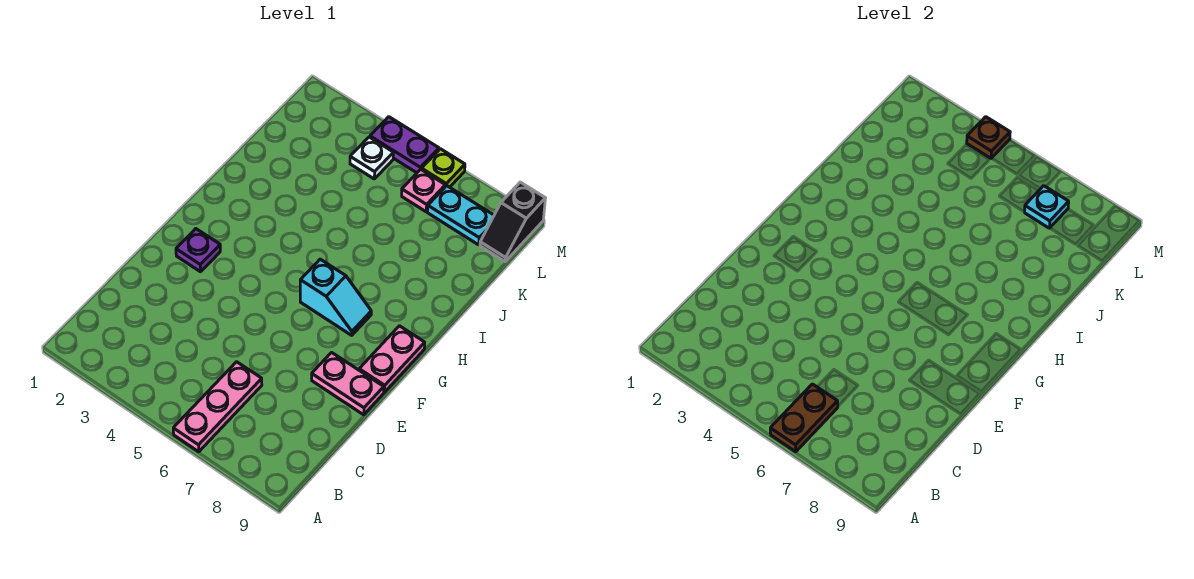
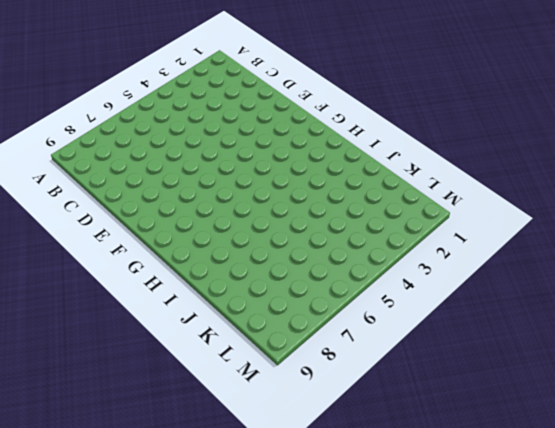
none -> pink plate A6:C6 level 1
none -> pink plate E8:E9 level 1
none -> purple plate F2 level 1

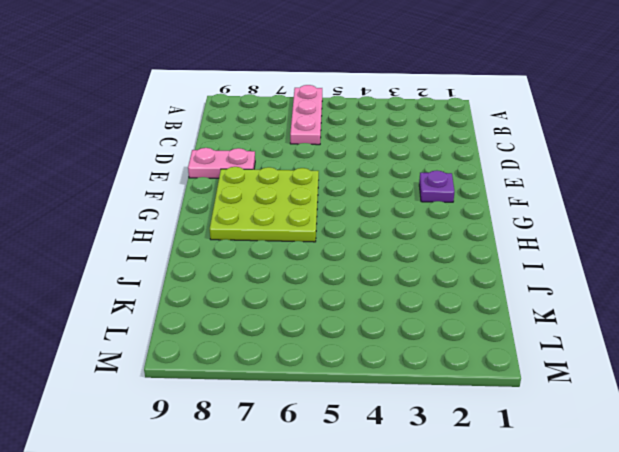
lime plate F6:H8 level 1 -> cyan slope G6:G7 level 1 top 6
none -> pink plate F9:G9 level 1
none -> white plate L4 level 1
none -> pink plate L6 level 1

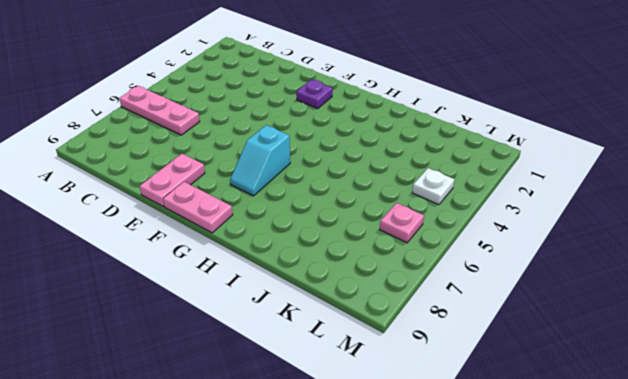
none -> cyan plate L7:L8 level 1
none -> black slope L9:M9 level 1 top M
none -> purple plate M4:M5 level 1

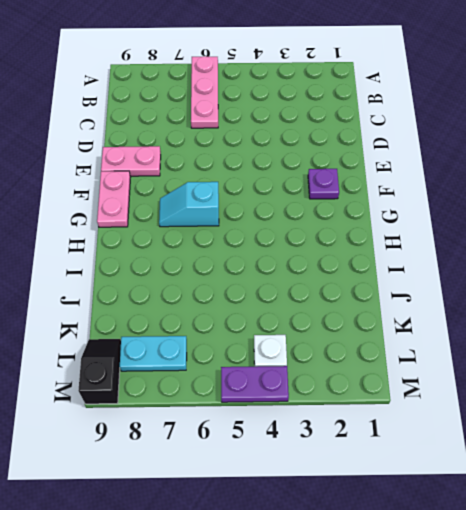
none -> pink plate L6 level 1
none -> lime plate M6 level 1
none -> brown plate A6:B6 level 2

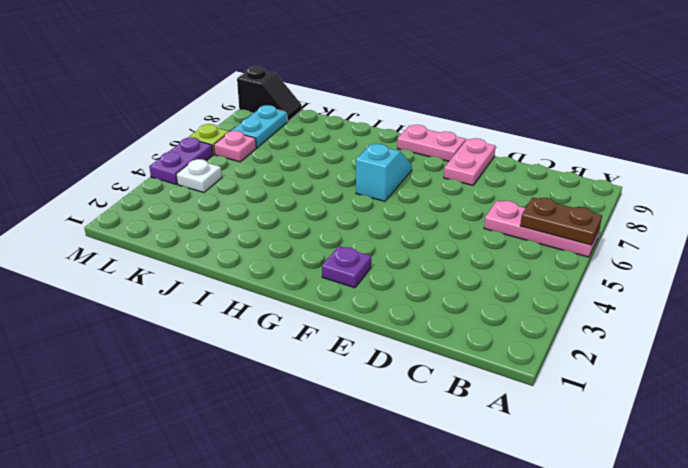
none -> cyan plate L7 level 2
none -> brown plate M4 level 2

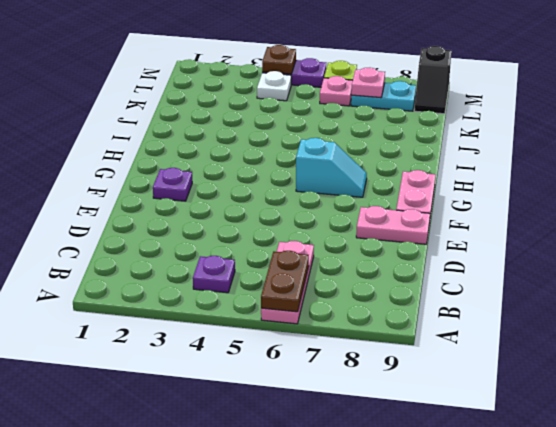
purple plate B4 level 1 -> none
pink plate L7 level 2 -> cyan plate L7 level 2

